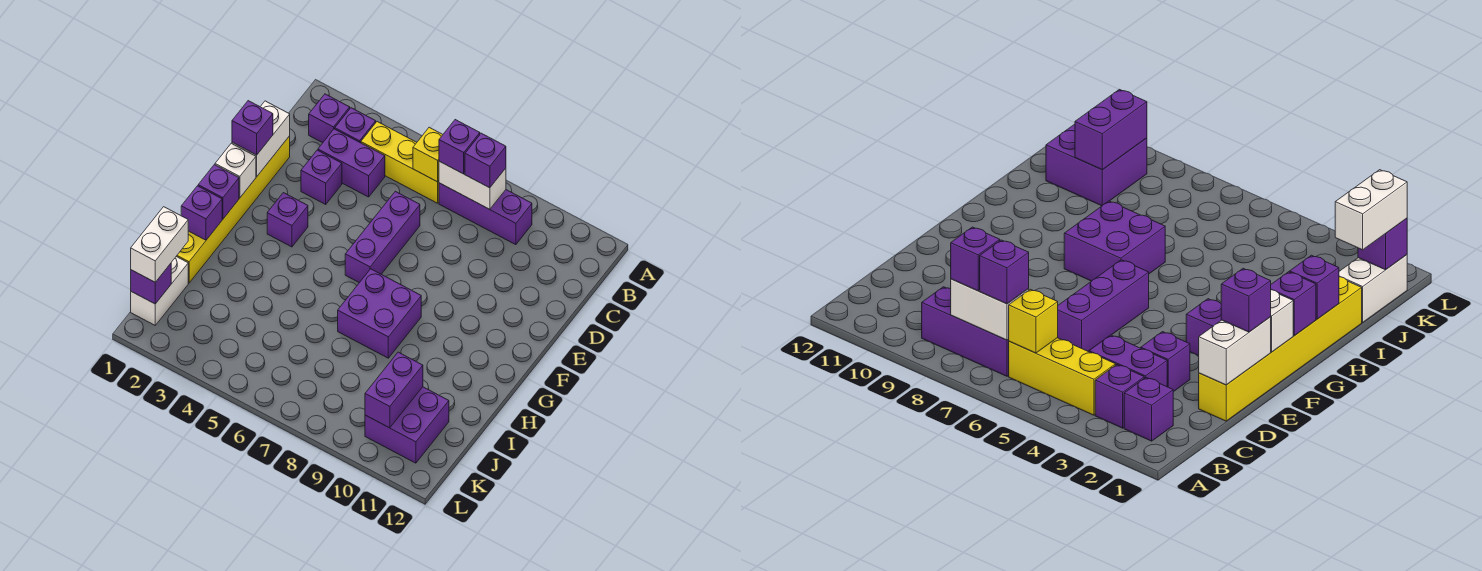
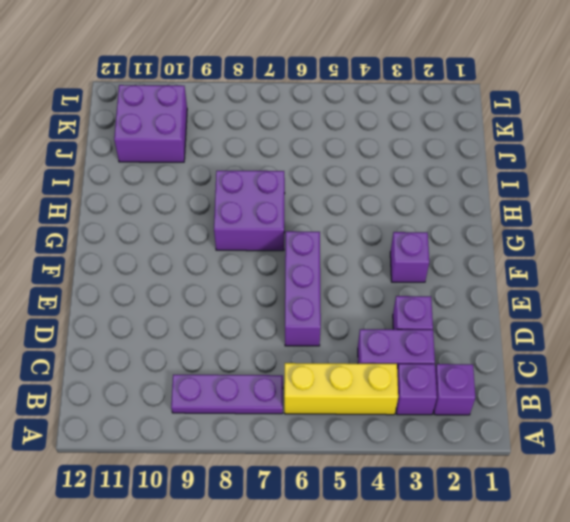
purple plate B7:B9 level 1 -> purple brick B7:B9 level 1
none -> yellow brick D1:I1 level 1
none -> white brick J1:K1 level 1
none -> yellow brick B6 level 2

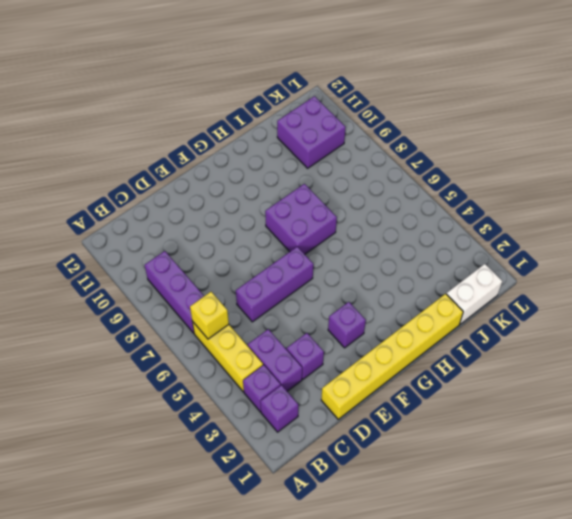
none -> white brick B7:B8 level 2
none -> white brick D1:E1 level 2
none -> white brick F1 level 2

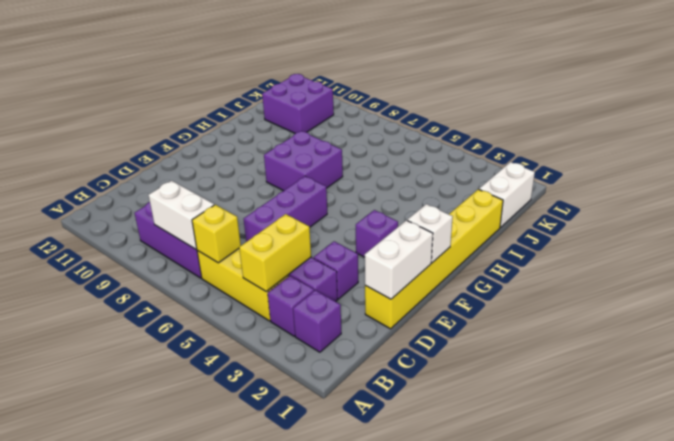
yellow brick B4:C4 level 2 -> none
none -> purple brick G1 level 2
none -> purple brick H1 level 2
none -> purple brick J10:K10 level 2

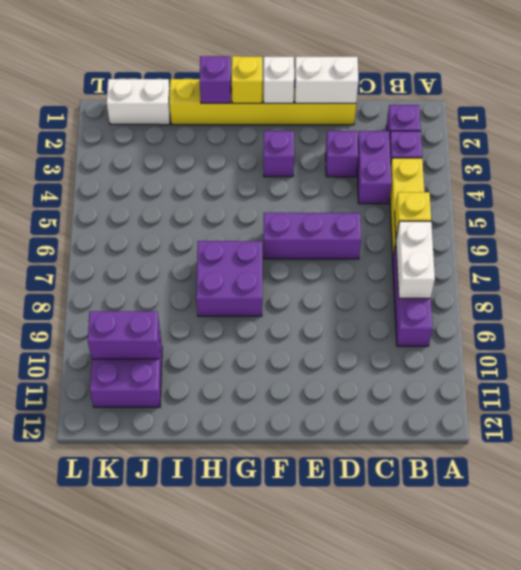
yellow brick G1 level 2 -> purple brick G1 level 2
none -> purple brick K1 level 2
none -> purple brick B7 level 3
none -> purple brick B8 level 3

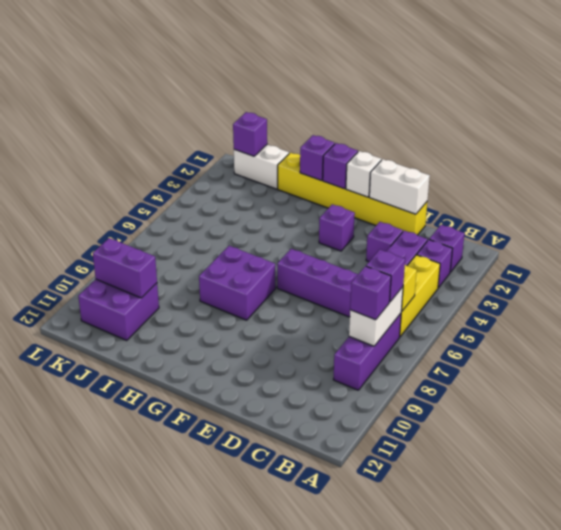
none -> purple brick E1 level 3
none -> white brick J1:K1 level 3

